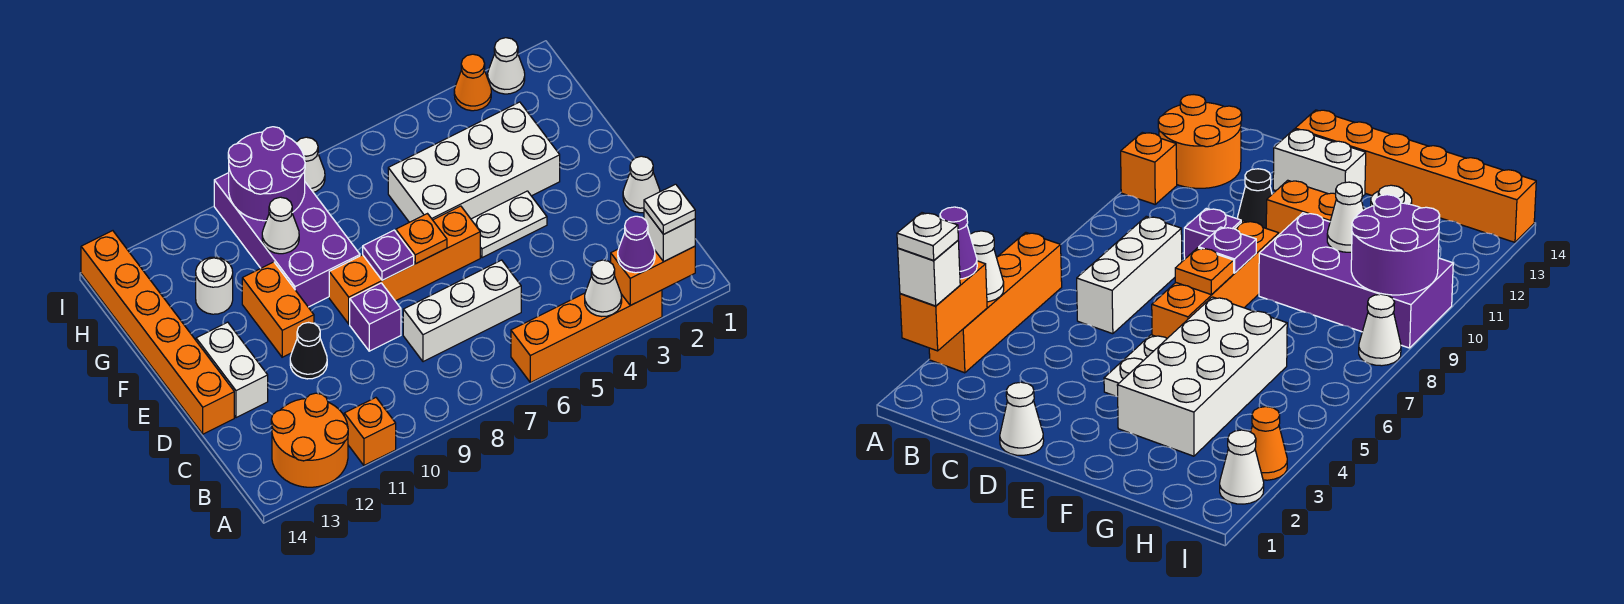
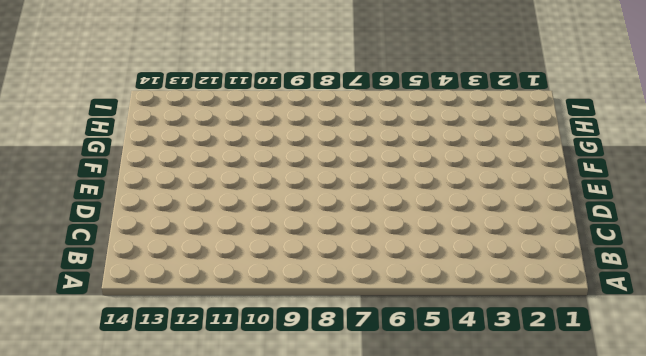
none -> orange brick A3:A6 level 1
none -> orange brick A11 level 1
none -> orange round brick A12:B13 level 1

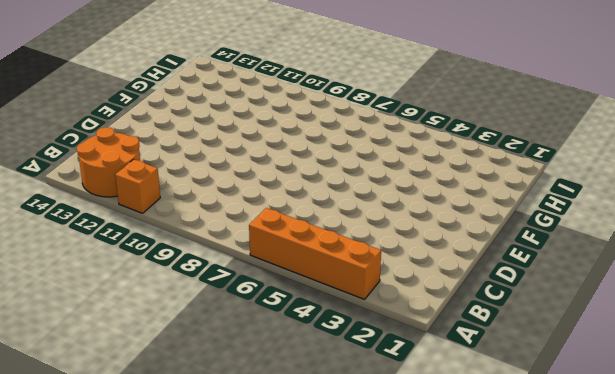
none -> white brick C6:C8 level 1
none -> white cone D1 level 1
none -> purple brick D9 level 1

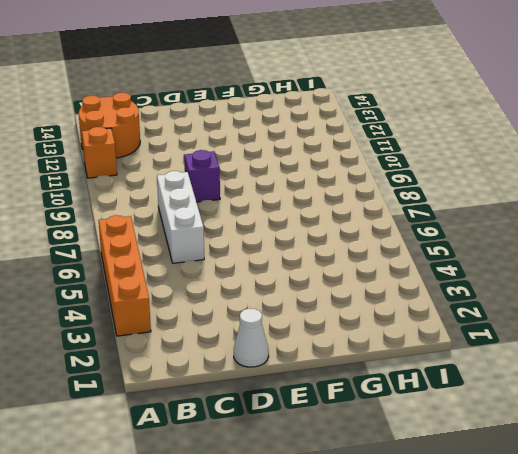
none -> black cone D11 level 1
none -> white brick D13:E13 level 1
none -> orange brick D14:I14 level 1

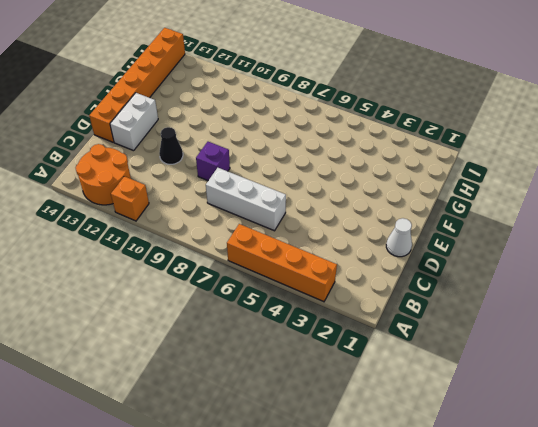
none -> white plate E4:E5 level 1
none -> orange brick E6:E9 level 1
none -> orange brick E11:F11 level 1

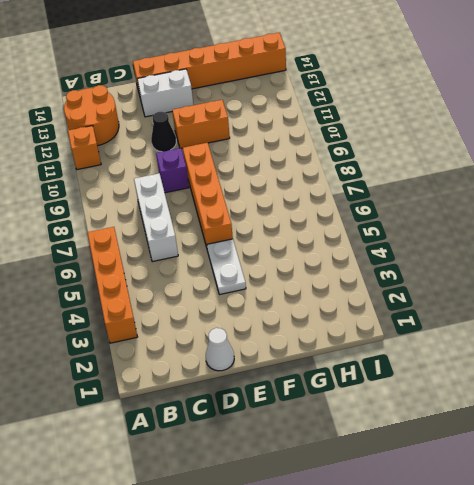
none -> white brick F3:G6 level 1
none -> purple brick F9:I10 level 1
none -> white round brick G12 level 1

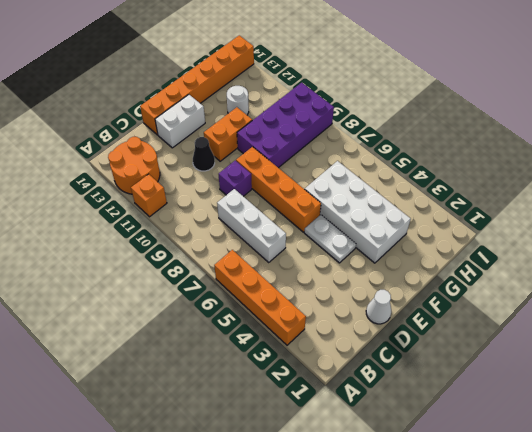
none -> white cone I2 level 1
none -> orange cone I3 level 1
none -> white cone I8 level 1

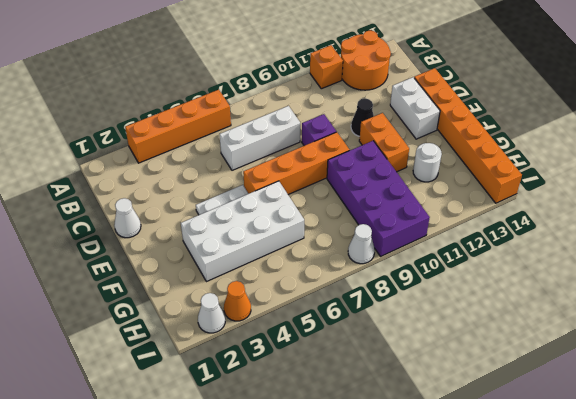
none -> orange brick A2:A3 level 2
none -> white cone A4 level 2
none -> orange plate E7 level 2

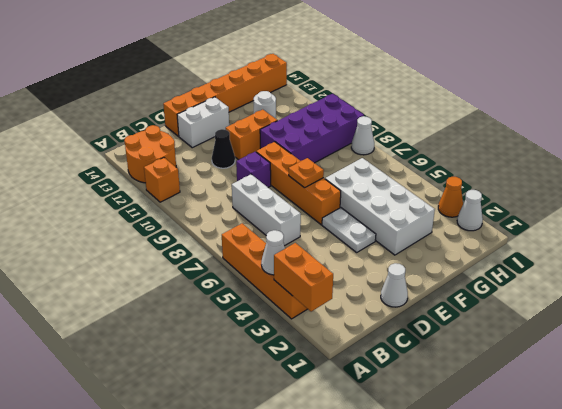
none -> purple plate E8 level 2
none -> white cone G10 level 2
none -> purple round brick H9:I10 level 2

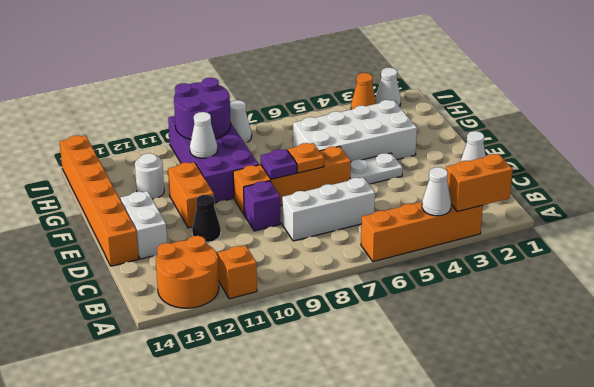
none -> white brick A2 level 3
none -> purple cone A3 level 3
none -> white plate A2 level 4

